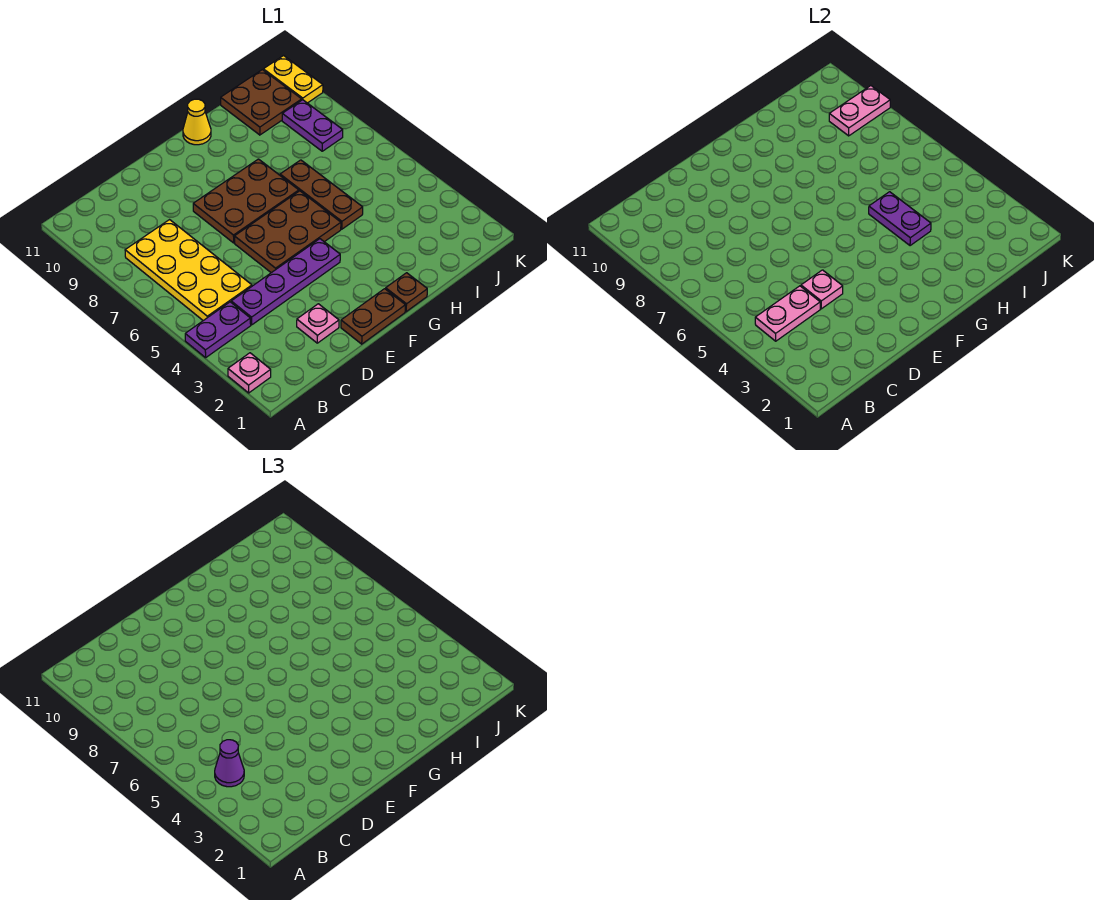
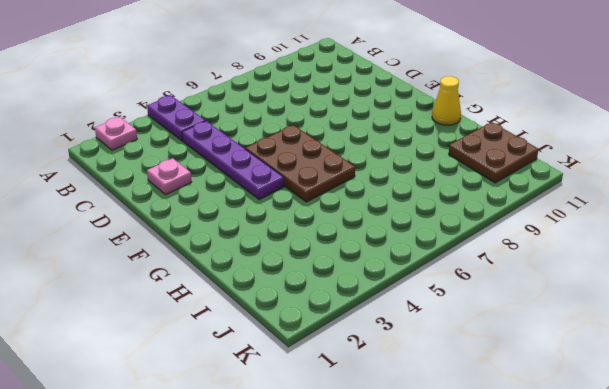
none -> yellow plate B5:C8 level 1
none -> brown plate E1:F1 level 1
none -> brown plate E7:G8 level 1

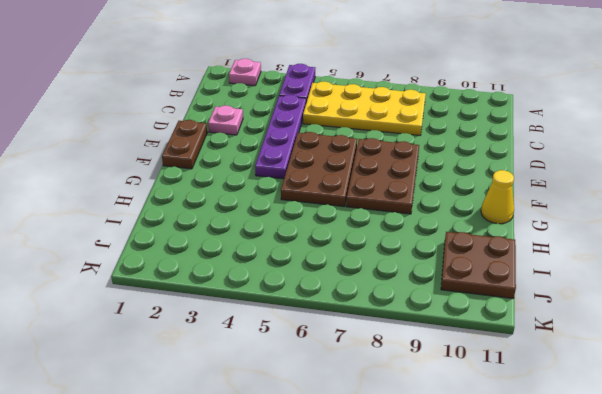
none -> brown plate G1 level 1
none -> brown plate H5:H7 level 1
none -> purple plate J8:J9 level 1

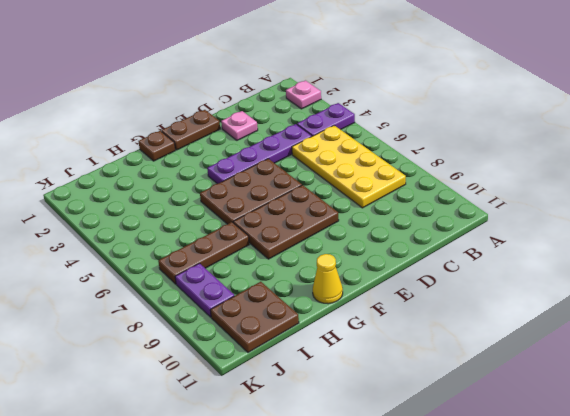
brown plate H7:J7 level 1 -> brown plate H5:H7 level 1
none -> yellow plate K10:K11 level 1
none -> pink plate B4:C4 level 2
none -> pink plate D4 level 2

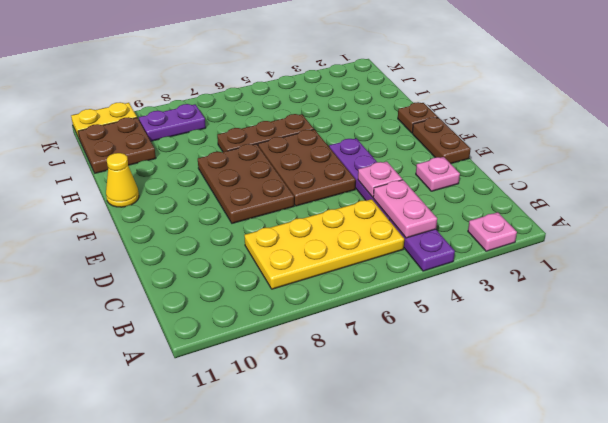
none -> purple plate H4:H5 level 2
none -> pink plate J9:K9 level 2
none -> purple cone B4 level 3

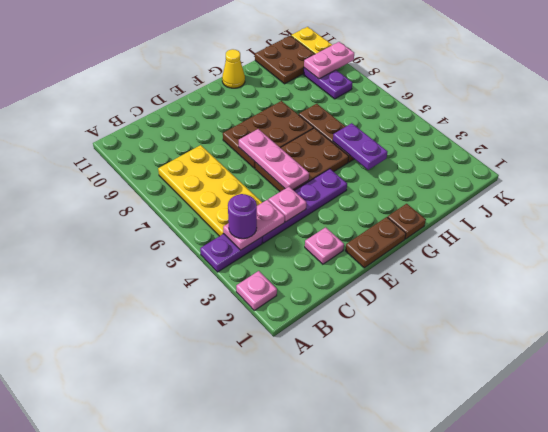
purple round brick B4 level 3 -> purple cone B4 level 3
pink plate E5:E7 level 2 -> none

